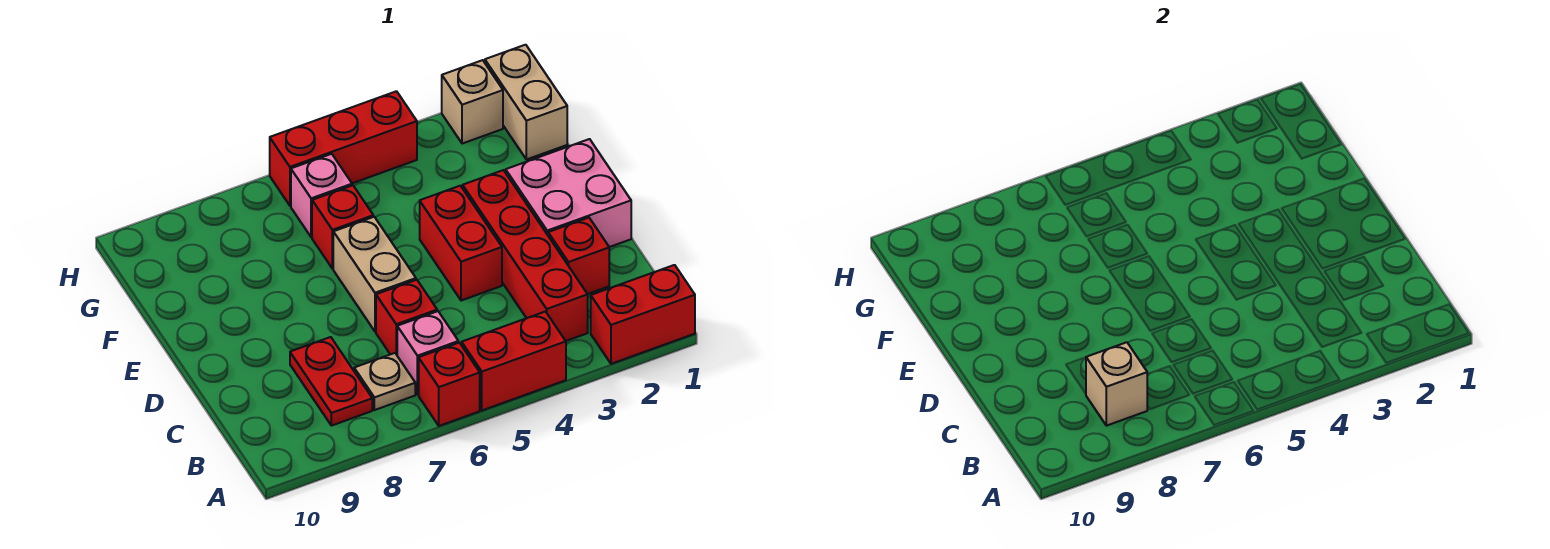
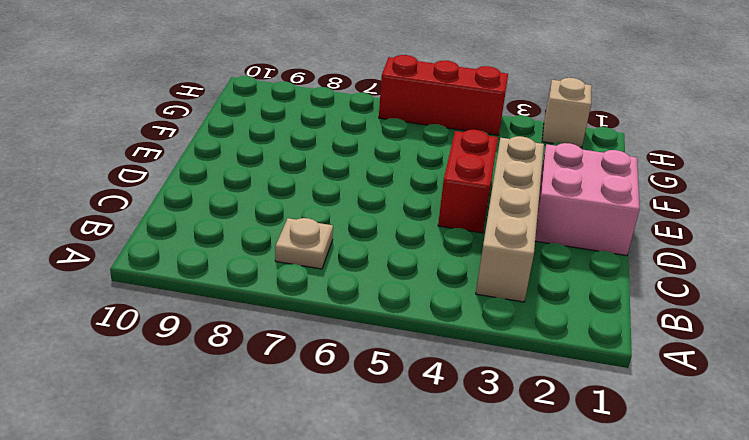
tan brick B3:E3 level 1 -> red brick B3:E3 level 1
none -> red brick A1:A2 level 1
none -> red brick A4:A5 level 1
none -> red brick A6 level 1

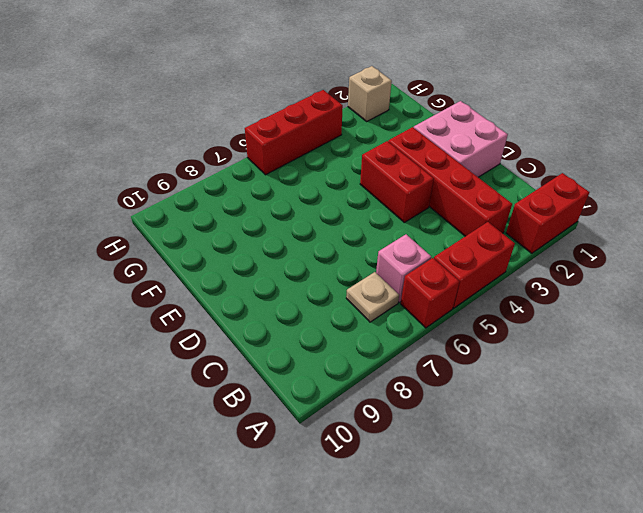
none -> red plate B8:C8 level 1
none -> red brick C2 level 1
none -> red brick C6 level 1

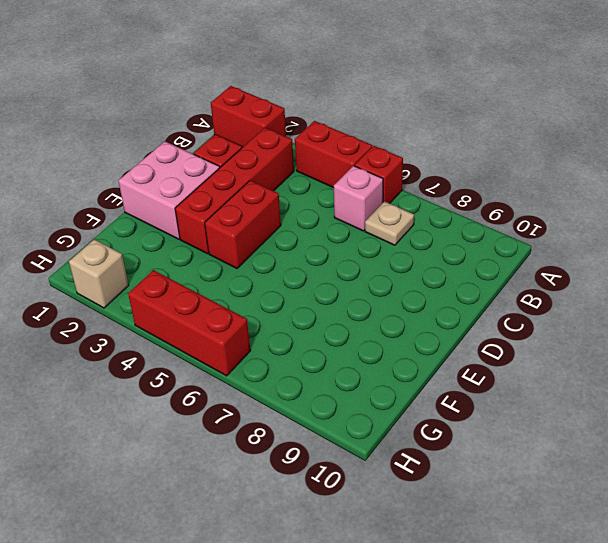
none -> red plate B8:C8 level 1
none -> red brick C6 level 1
none -> tan brick D6:E6 level 1

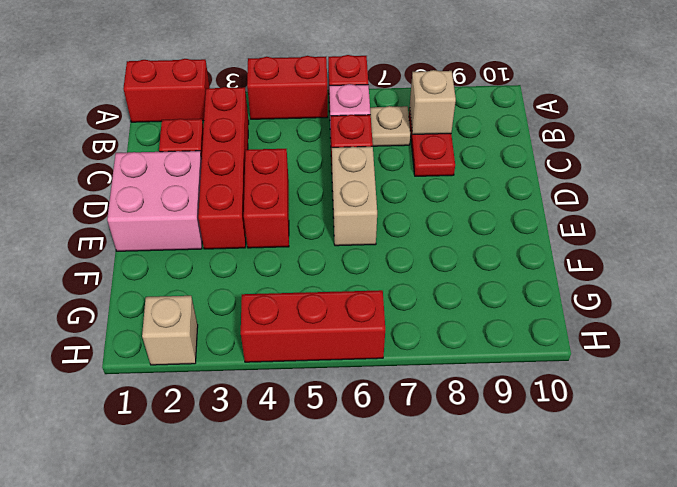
none -> red brick F6 level 1
none -> tan brick G1:H1 level 1
none -> pink brick G6 level 1

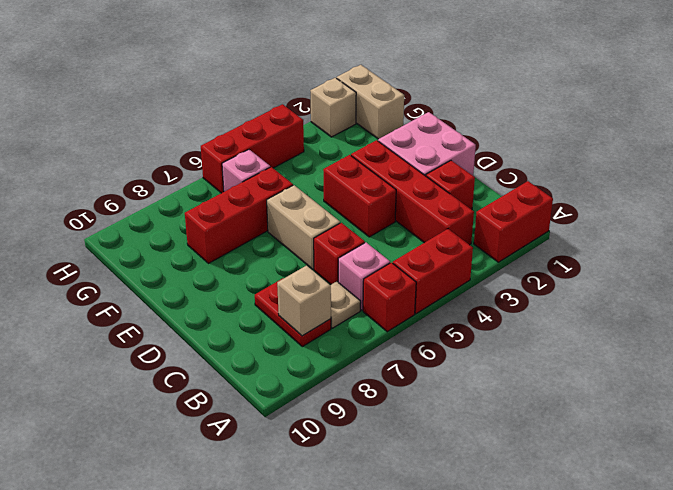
red brick F6:F8 level 1 -> red brick F6 level 1

